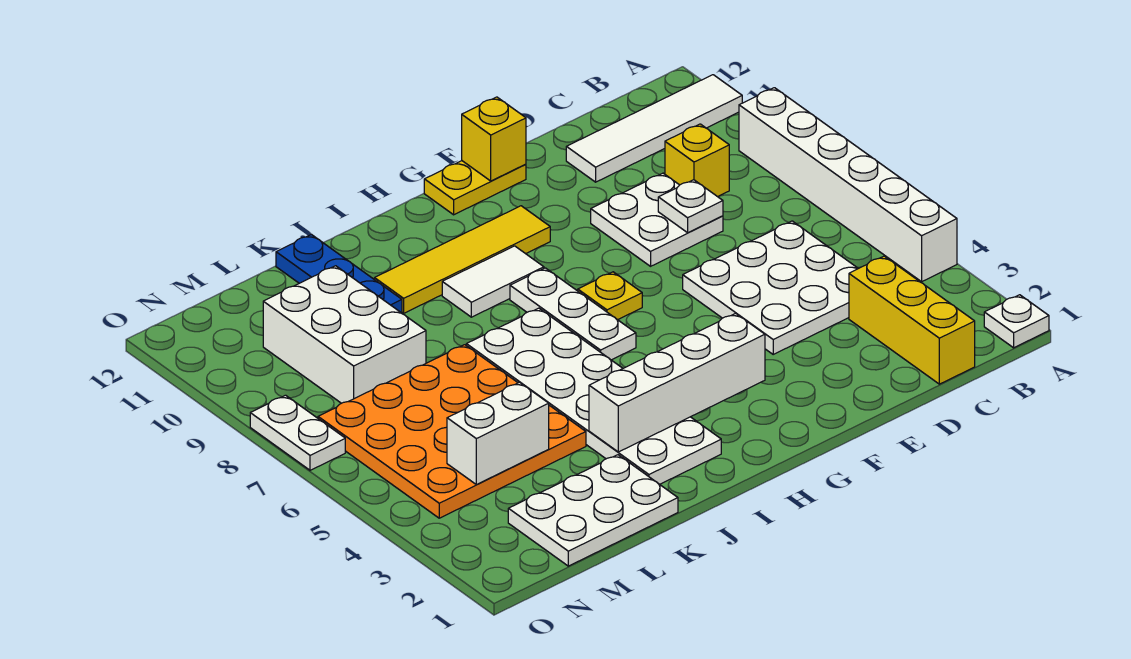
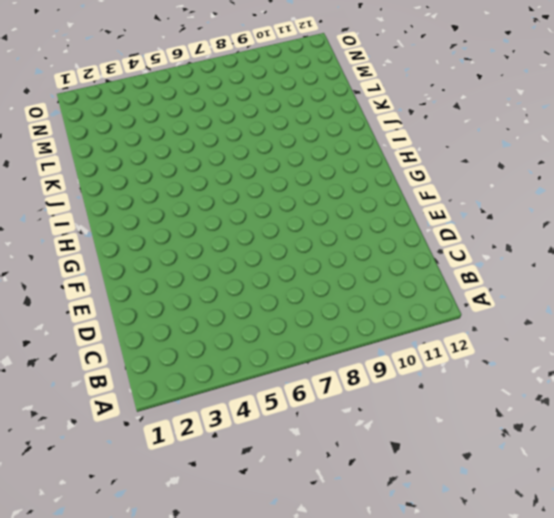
none -> white plate A1 level 1
none -> white brick A4:A9 level 1
none -> white tile A11:D11 level 1

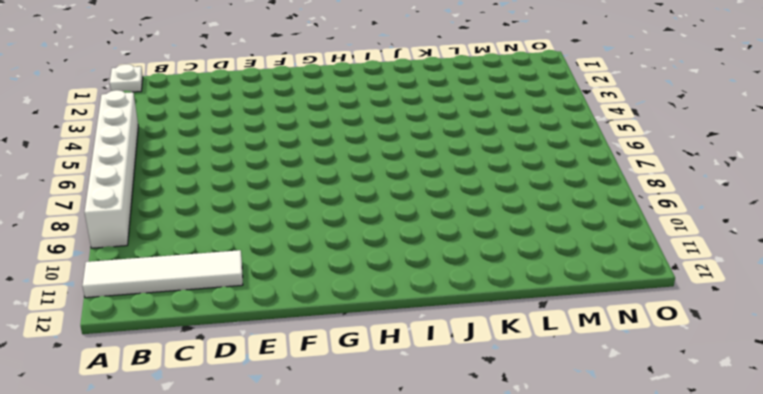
none -> yellow brick C1:C3 level 1
none -> white plate C4:E6 level 1
none -> yellow brick C9 level 1

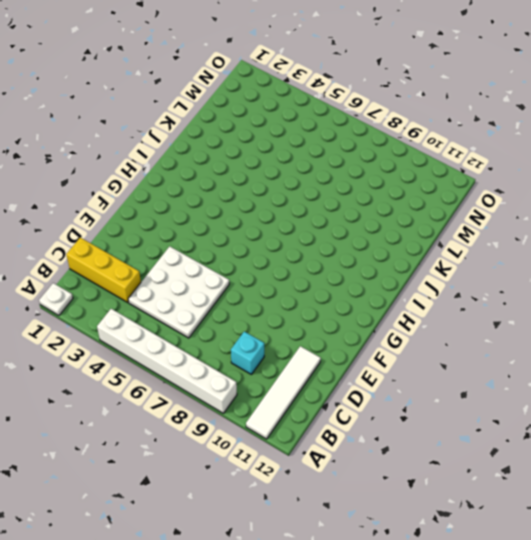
cyan brick C9 level 1 -> yellow brick C9 level 1
none -> white plate D8:E9 level 1
none -> yellow plate F12:G12 level 1
none -> yellow plate G7 level 1

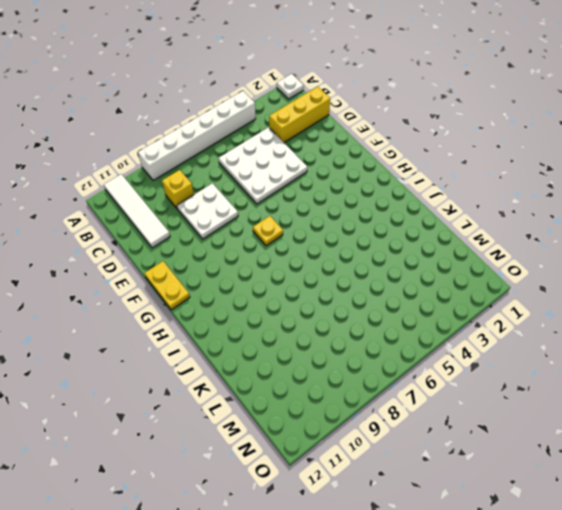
none -> yellow tile G10:J10 level 1
none -> white plate H6:H8 level 1
none -> white tile H9:I9 level 1

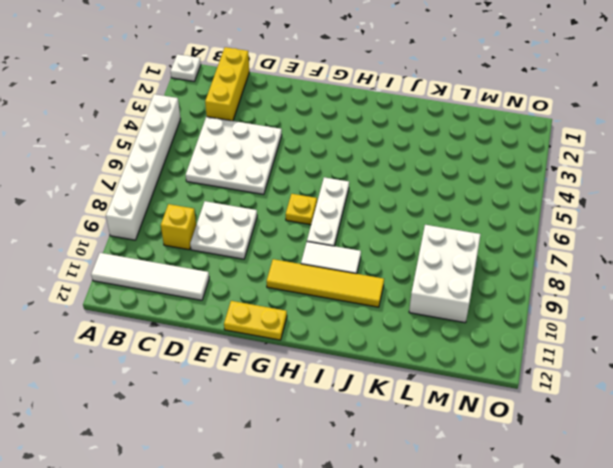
none -> white plate I2:J7 level 1
none -> white plate K1:M2 level 1
none -> orange plate K4:N7 level 1

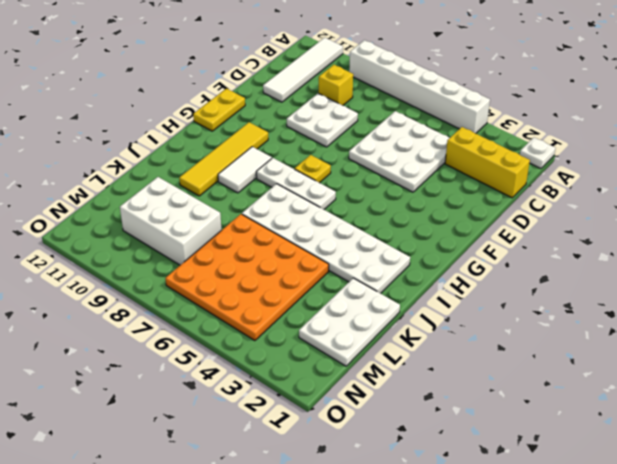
none -> blue plate K10:K12 level 1
none -> white plate O7:O8 level 1
none -> white plate D8 level 2

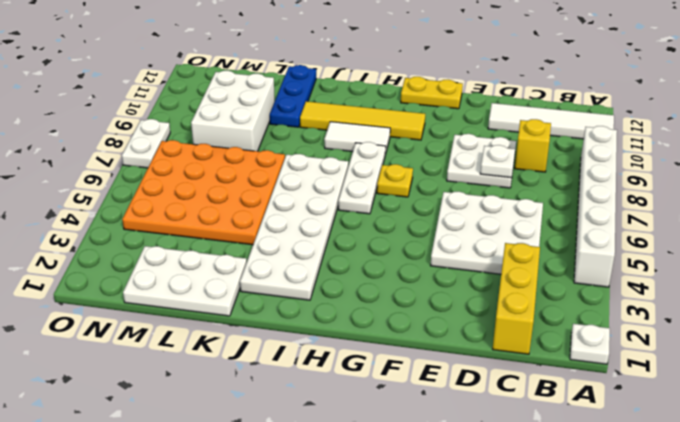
none -> yellow brick F12 level 2
none -> white brick G3:J3 level 2
none -> white brick L4:M4 level 2

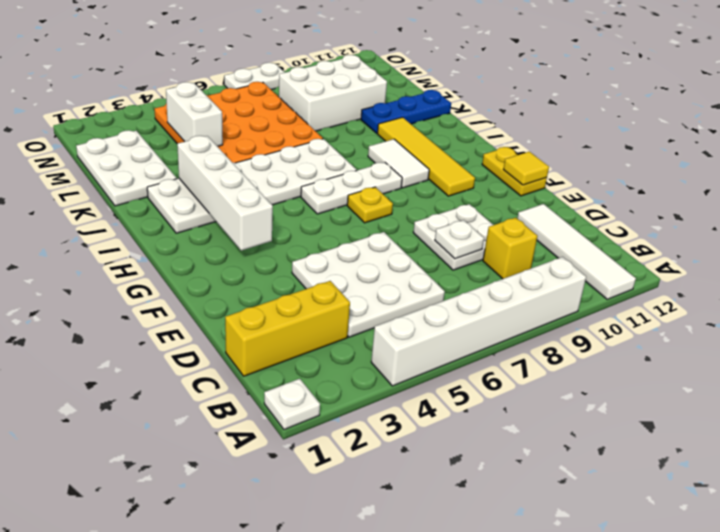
yellow tile F12 level 2 -> yellow brick F12 level 2

